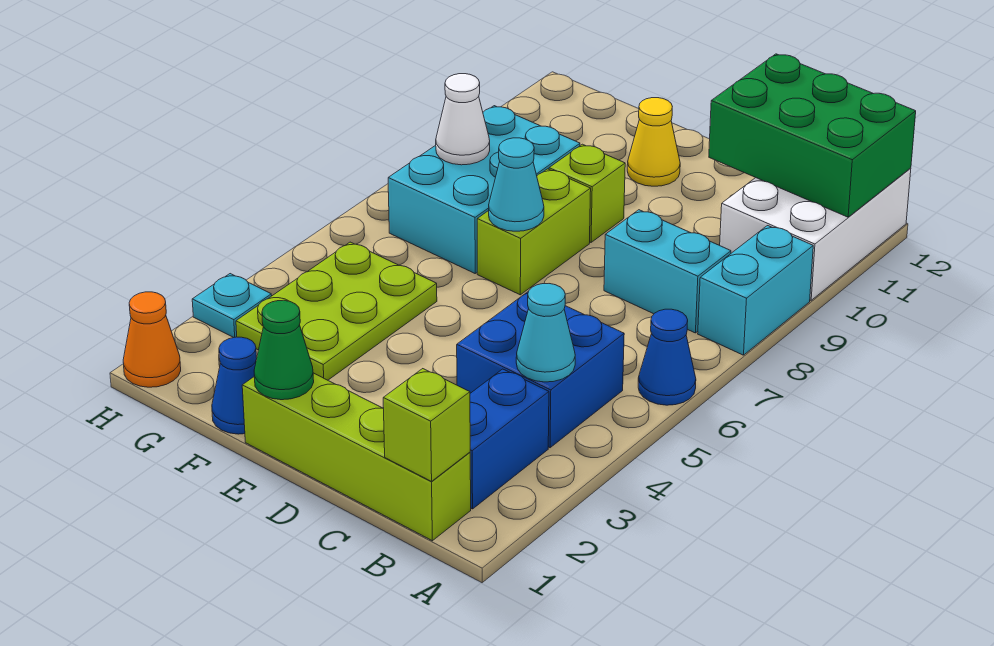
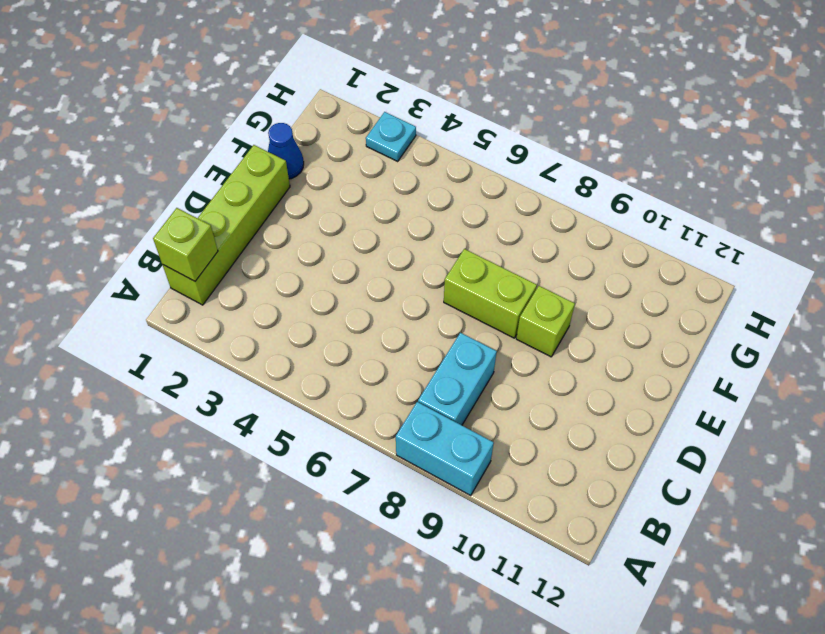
none -> blue cone A6 level 1
none -> white brick A10:B12 level 1
none -> blue brick B2:B3 level 1

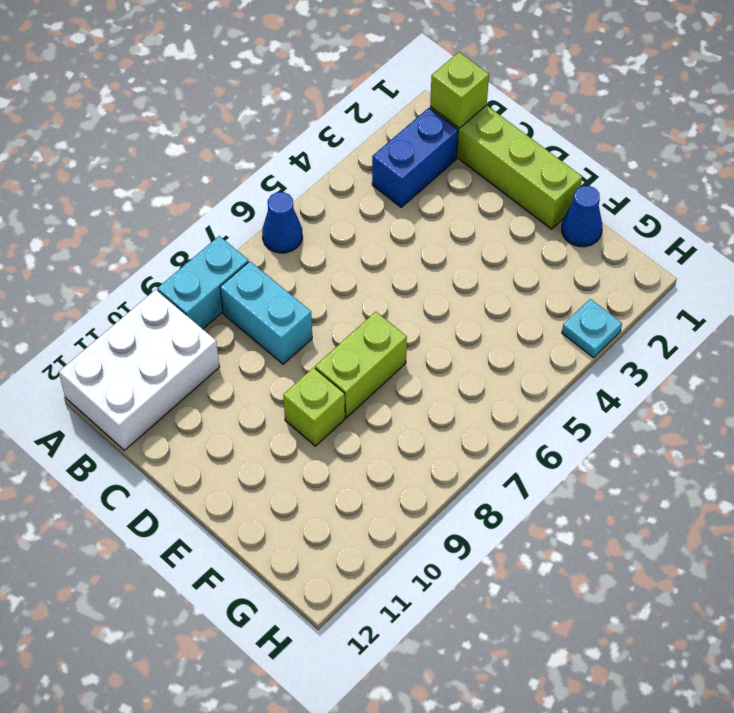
none -> blue brick B4:C5 level 1
none -> yellow cone E11 level 1
none -> lime plate F3:G5 level 1

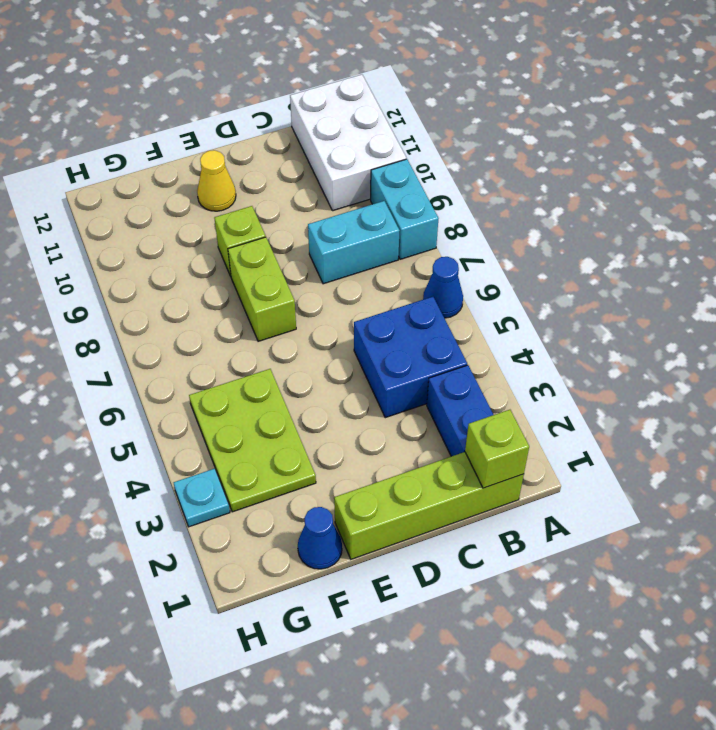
none -> cyan brick F7:G9 level 1
none -> orange cone H1 level 1
none -> green brick A11:C12 level 2

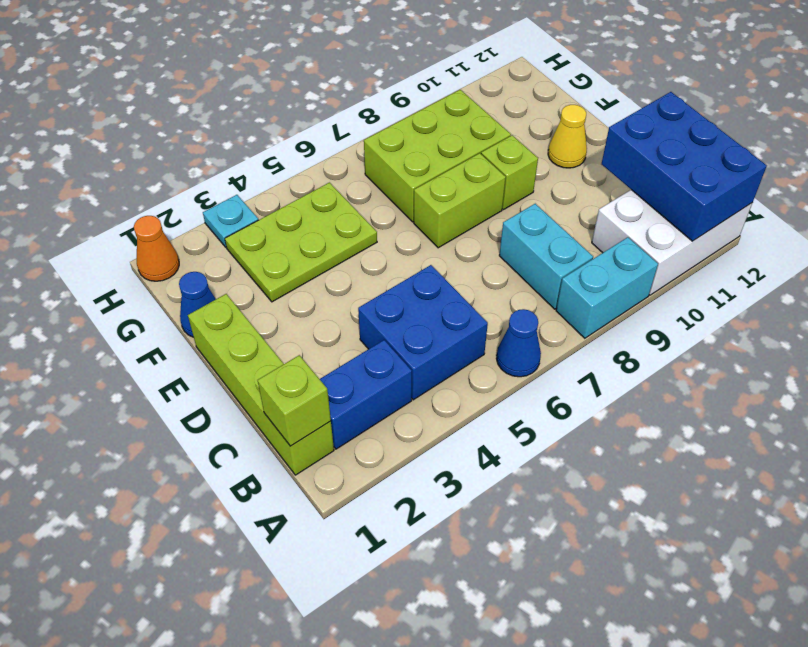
blue brick A11:C12 level 2 -> green brick A11:C12 level 2
lime brick F7:G9 level 1 -> cyan brick F7:G9 level 1
none -> cyan cone B4 level 2
none -> green cone E1 level 2
none -> cyan cone E7 level 2

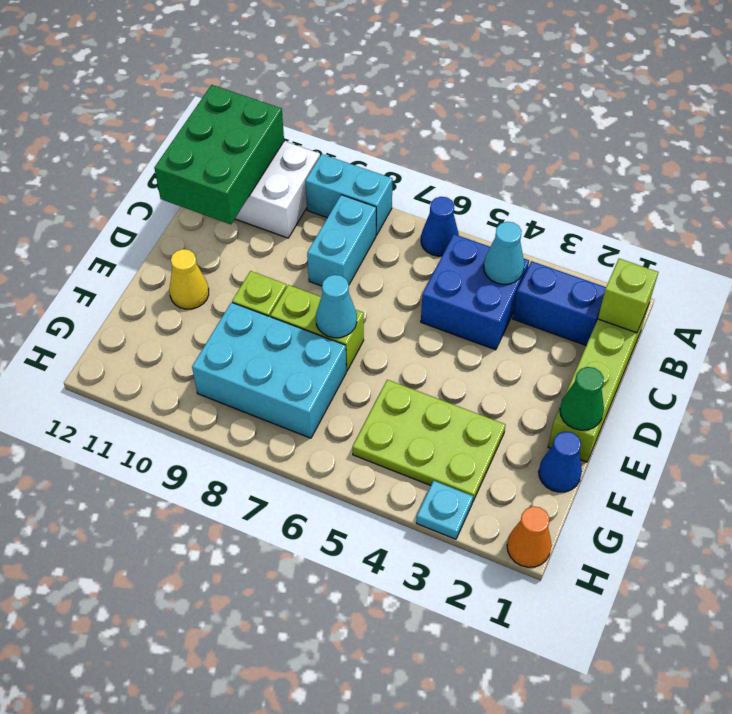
none -> white cone G8 level 2

